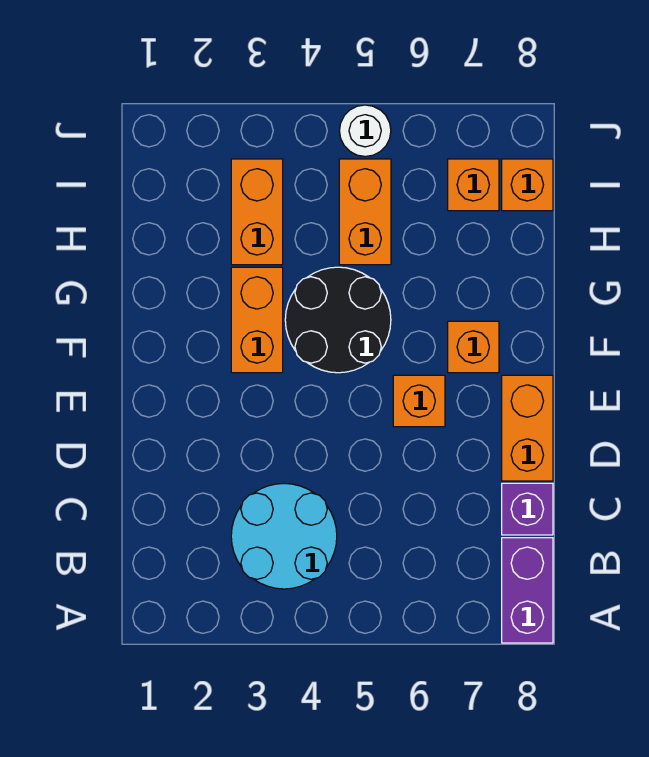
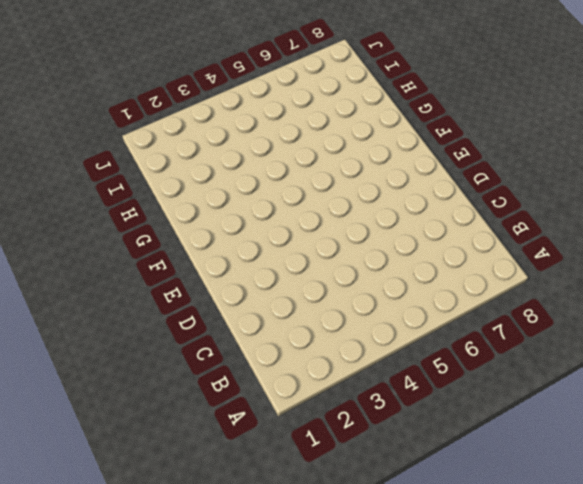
none -> purple brick A8:B8 level 1
none -> cyan round brick B3:C4 level 1
none -> purple brick C8 level 1

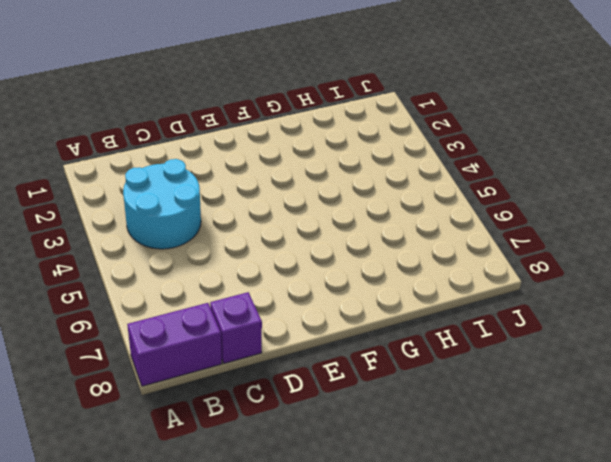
none -> orange brick D8:E8 level 1
none -> orange brick E6 level 1
none -> orange brick F3:G3 level 1

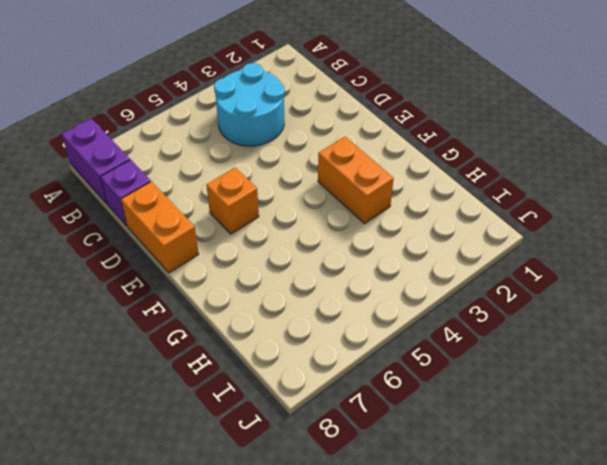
none -> black round brick F4:G5 level 1
none -> orange brick F7 level 1
none -> orange brick H3:I3 level 1

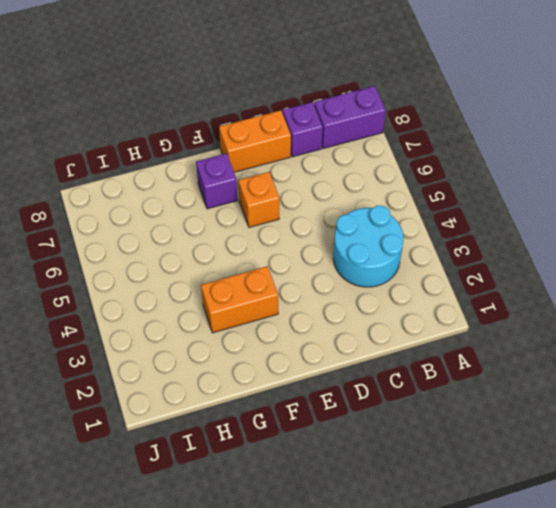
purple brick F7 level 1 -> orange brick F7 level 1
none -> black round brick F4:G5 level 1
none -> orange brick H3:I3 level 1
none -> orange brick H5:I5 level 1

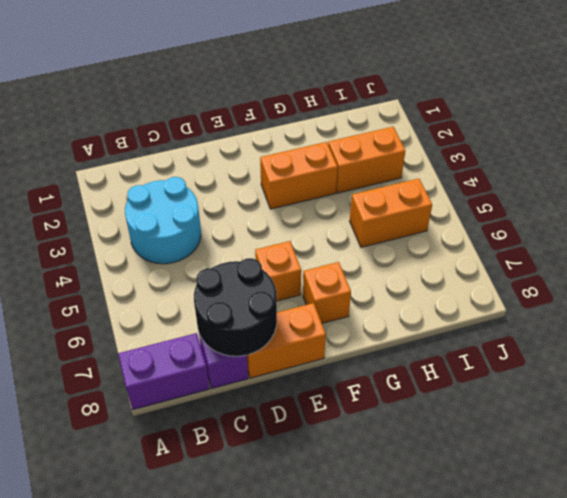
black round brick C7:D8 level 2 -> black round brick F4:G5 level 1
none -> orange brick I7 level 1
none -> orange brick I8 level 1
none -> white round brick J5 level 1

